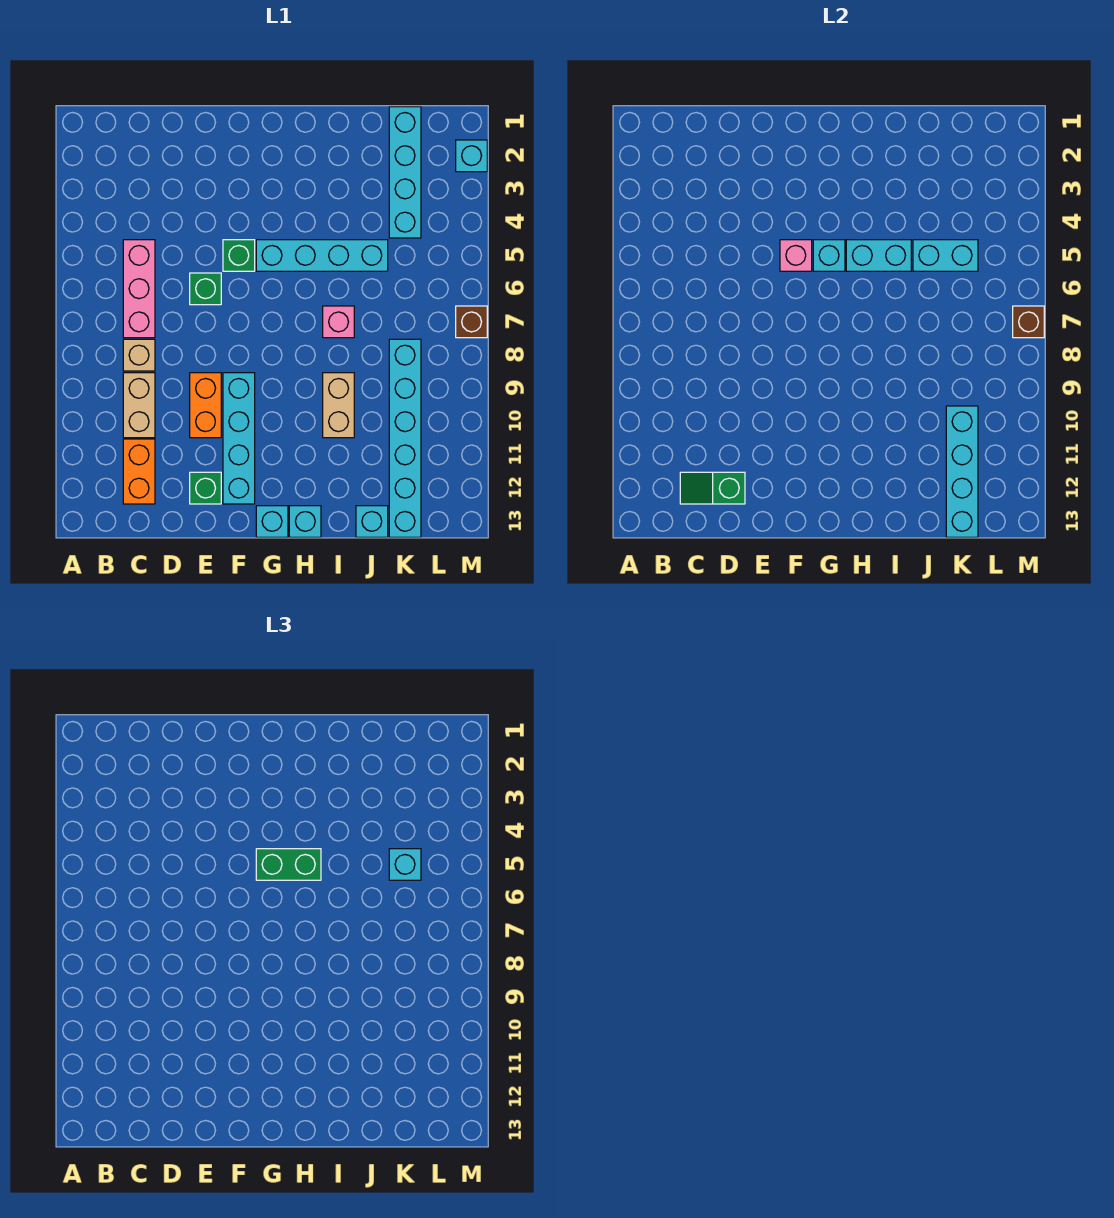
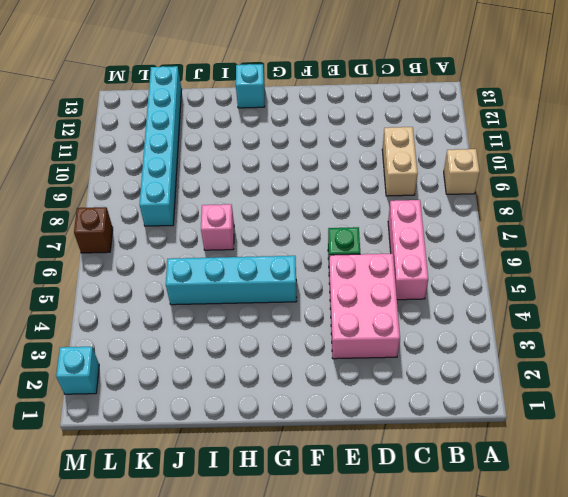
tan brick A9 level 1 -> tan brick C8 level 1
pink brick D3:E5 level 1 -> none
none -> orange brick C11:C12 level 1
none -> orange brick E9:E10 level 1
none -> green brick E12 level 1

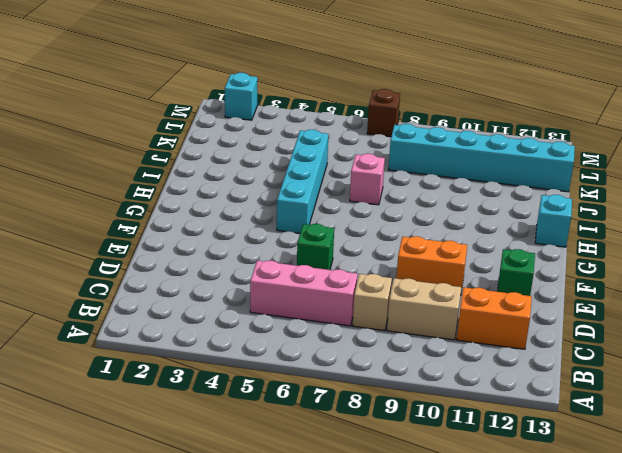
none -> green brick F5 level 1
none -> cyan brick F9:F12 level 1
none -> cyan brick G13 level 1

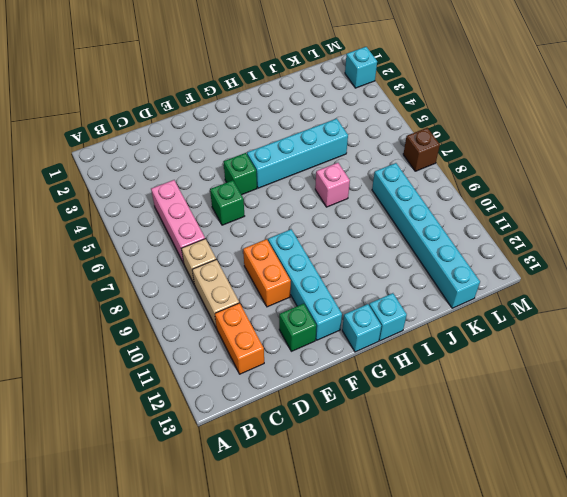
none -> tan brick I9:I10 level 1
none -> cyan brick J13 level 1
none -> cyan brick K1:K4 level 1

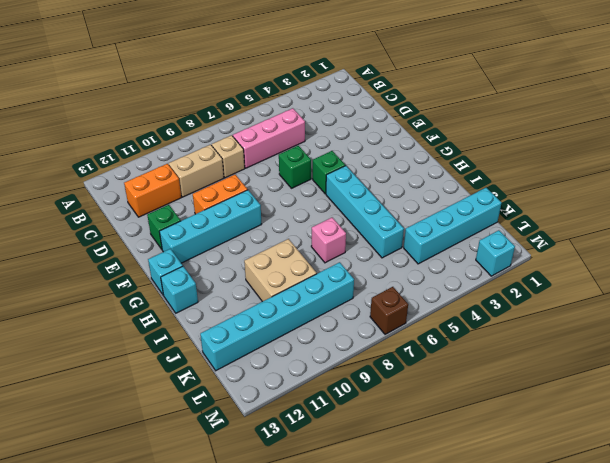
tan brick I9:J10 level 1 -> tan brick I9:I10 level 1
none -> cyan brick J13 level 1
none -> green slope C12:D12 level 2 top D
none -> pink brick F5 level 2

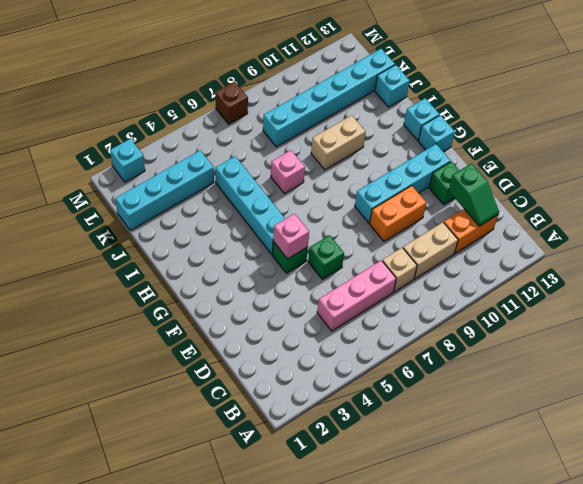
none -> cyan brick G5 level 2
none -> cyan brick H5:I5 level 2
none -> cyan brick J5:K5 level 2

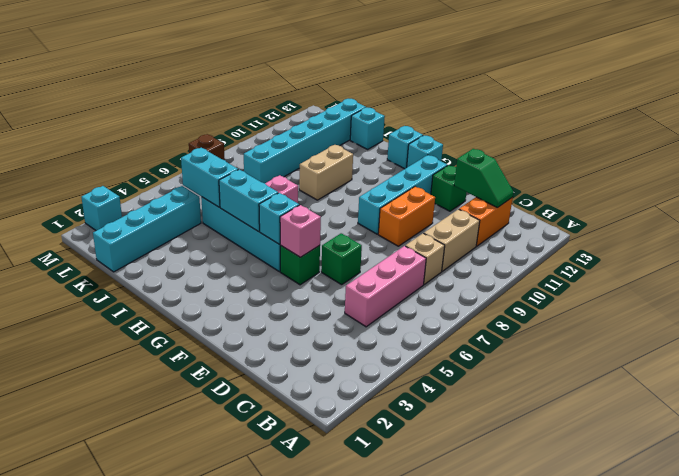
none -> cyan brick K10:K13 level 2
none -> brown brick M7 level 2
none -> green brick G5:H5 level 3

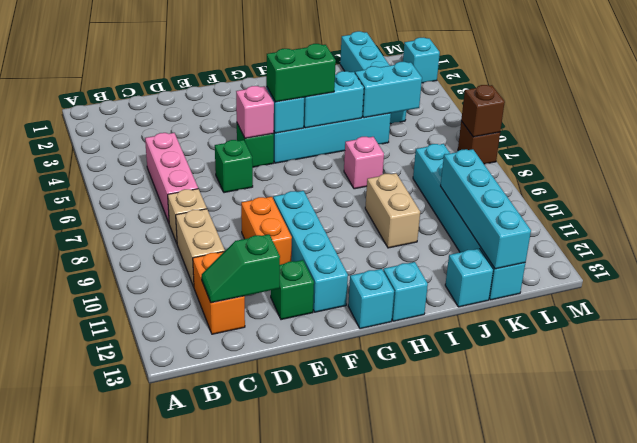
none -> cyan brick K5 level 3

